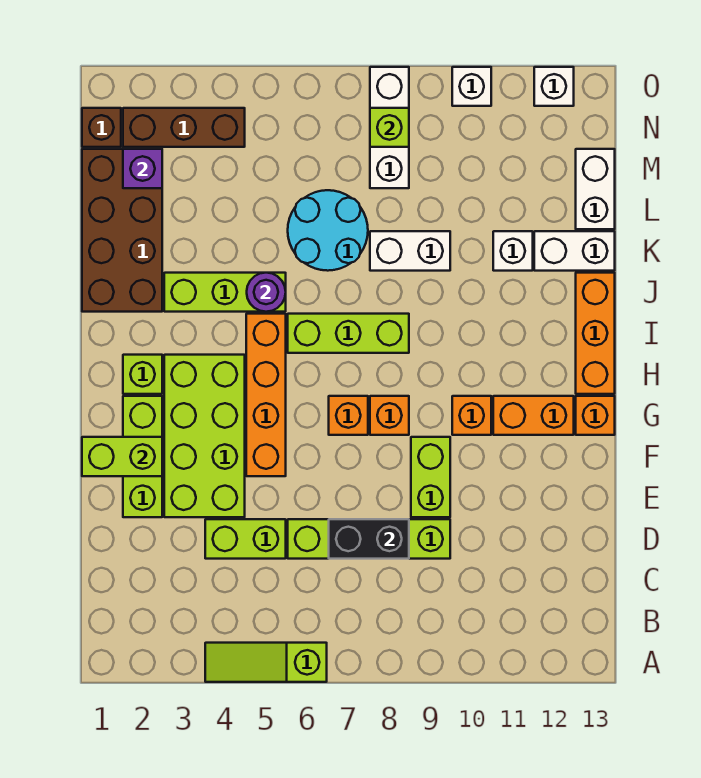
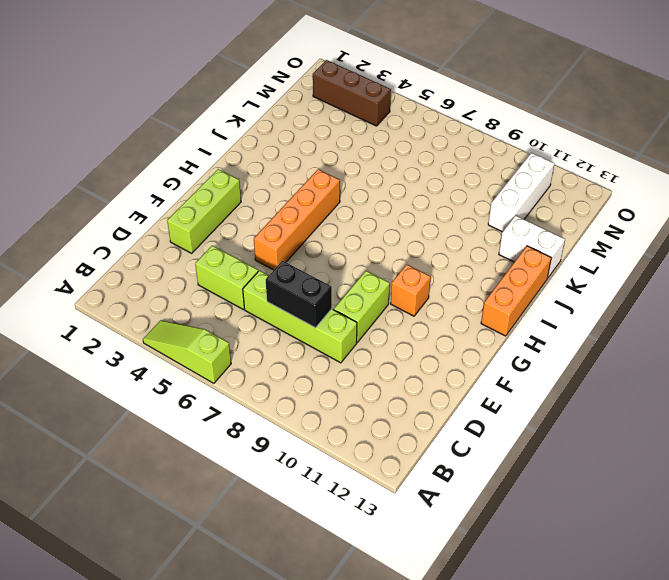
white brick L11:N11 level 1 -> white brick M8:O8 level 1
none -> lime brick E3:H4 level 1
none -> orange brick G7 level 1
none -> orange brick G8 level 1
none -> orange brick G11:G12 level 1

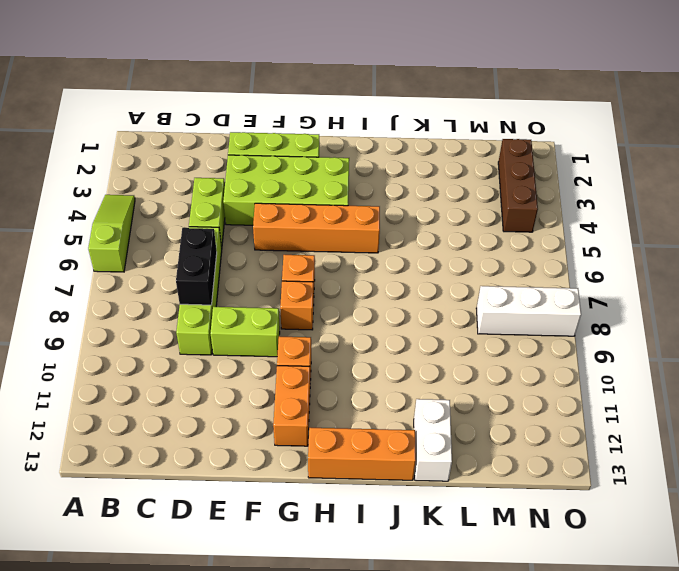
none -> orange brick G13 level 1
none -> lime brick H2 level 1
none -> lime brick I6:I8 level 1
none -> brown brick J1:M2 level 1

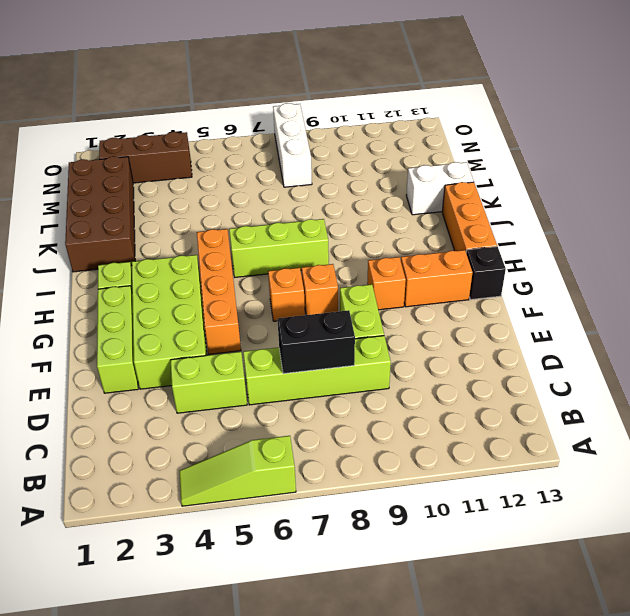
black brick G13 level 1 -> orange brick G13 level 1
none -> lime brick J3:J5 level 1
none -> cyan round brick K6:L7 level 1
none -> white brick K8:K9 level 1
none -> white brick K11 level 1

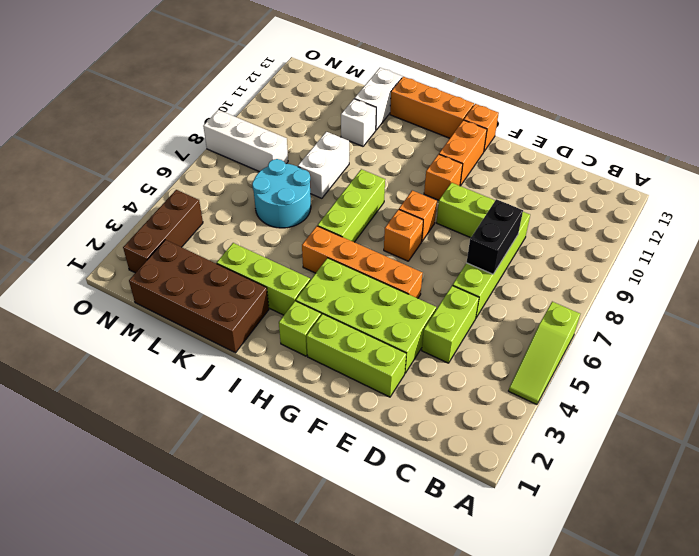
lime brick I3:K3 level 1 -> lime brick J3:J5 level 1
none -> white brick L13:M13 level 1
none -> brown brick N1 level 1
none -> white brick O10 level 1
none -> white brick O12 level 1

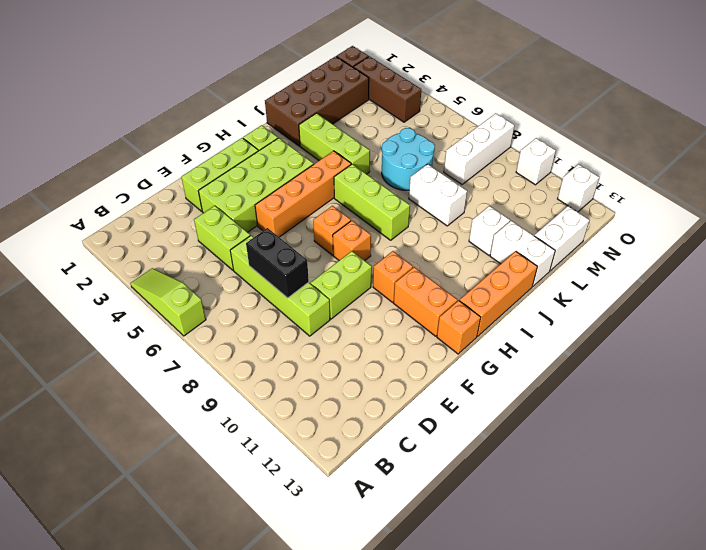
none -> lime brick F1:F2 level 2
none -> purple round brick J5 level 2
none -> purple brick M2 level 2
none -> lime brick N8 level 2

